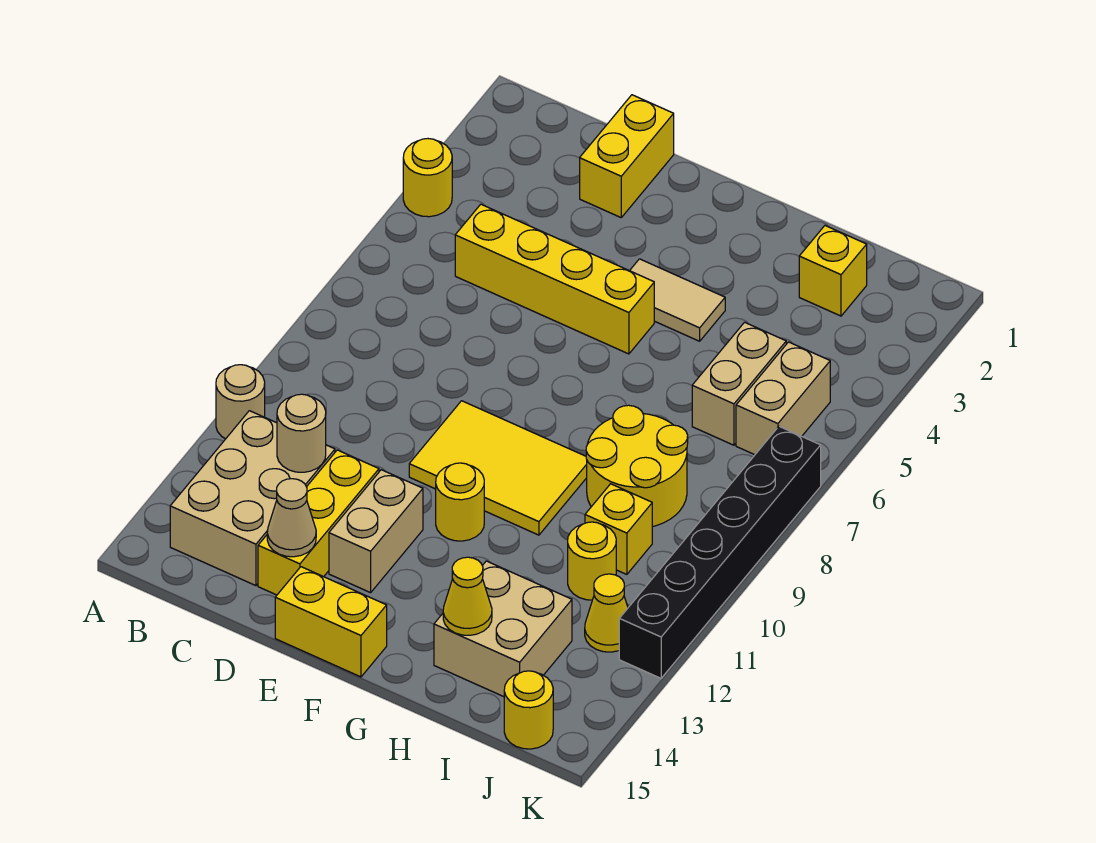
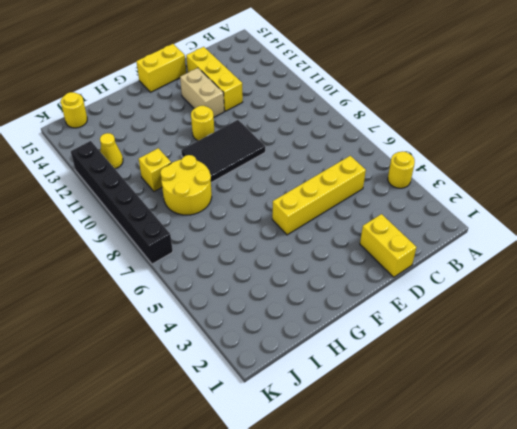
black tile E9:G10 level 1 -> yellow tile E9:G10 level 1
none -> tan round brick A11 level 1
none -> tan brick B12:C14 level 1
none -> tan tile F4:G4 level 1

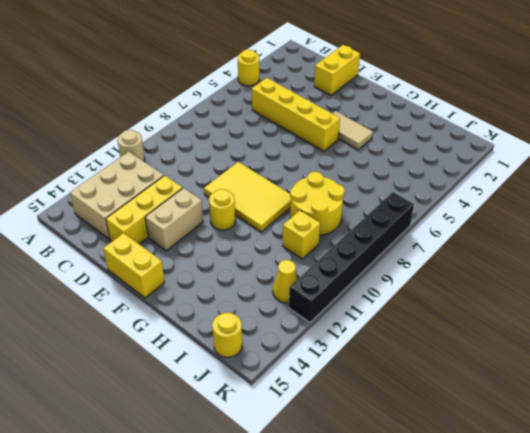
none -> tan brick H13:I14 level 1
none -> yellow brick I2 level 1
none -> tan brick I5:I6 level 1

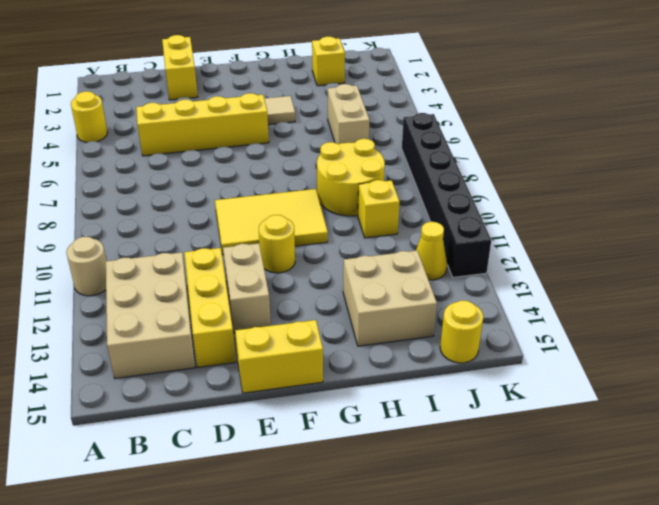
none -> yellow round brick I11 level 1
none -> tan brick J5:J6 level 1
none -> tan round brick C12 level 2

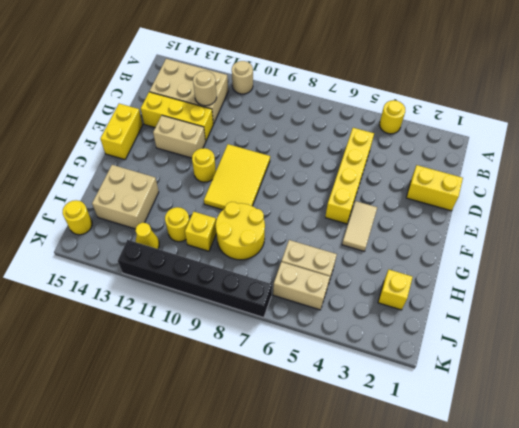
none -> tan cone D14 level 2
none -> yellow cone H14 level 2

